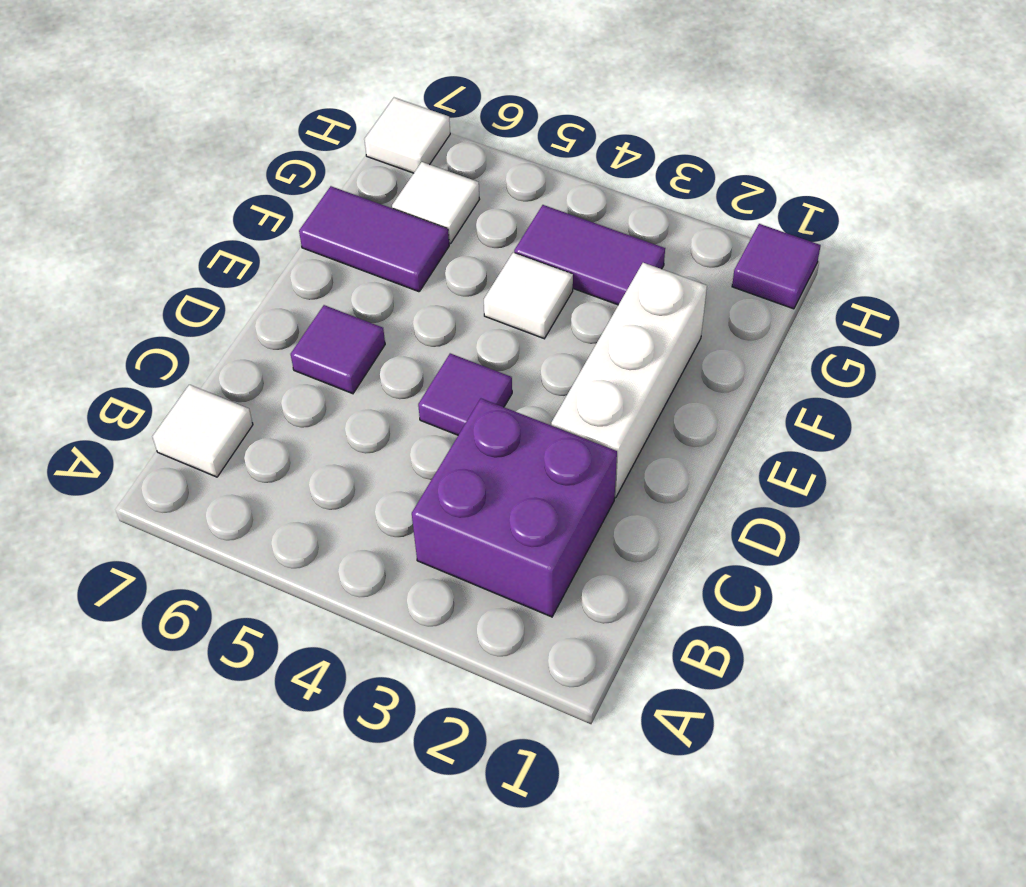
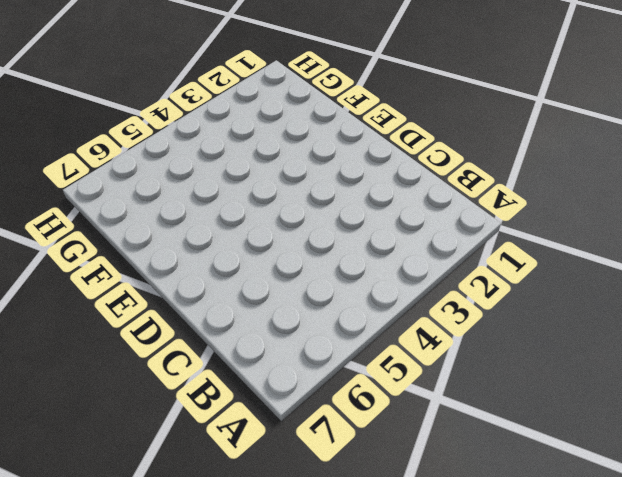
none -> purple brick B2:C3 level 1
none -> white tile B7 level 1

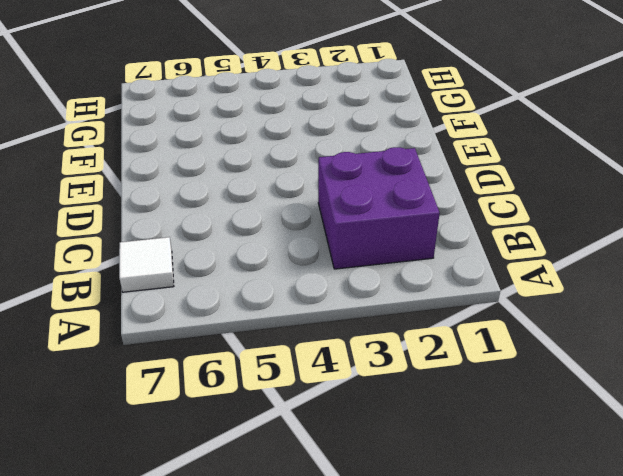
none -> white brick D2:F2 level 1
none -> purple tile D4 level 1

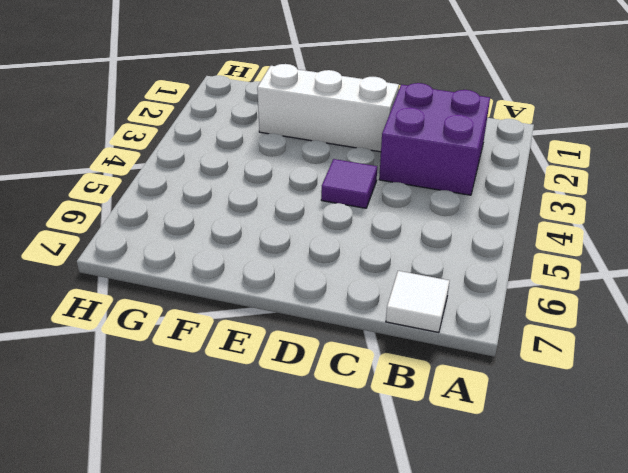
none -> purple tile D6 level 1
none -> white tile F4 level 1

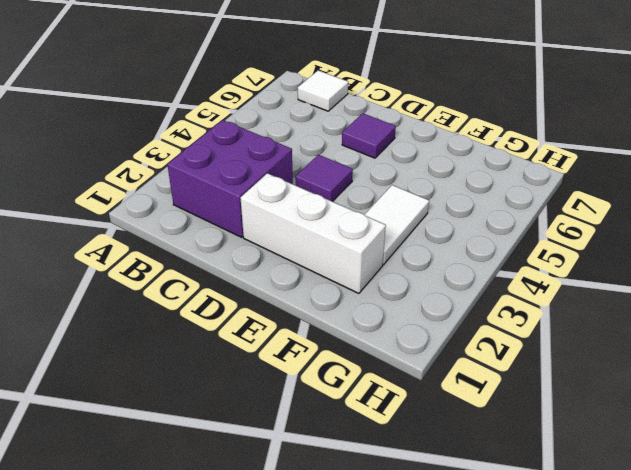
white tile F3:F4 level 1 -> white tile F4 level 1
none -> purple tile F6:F7 level 1
none -> purple tile G3:G4 level 1

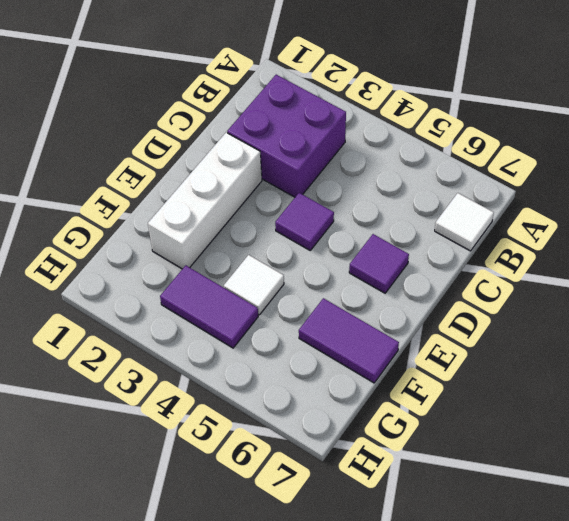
none -> white tile G6 level 1
none -> purple tile H1 level 1

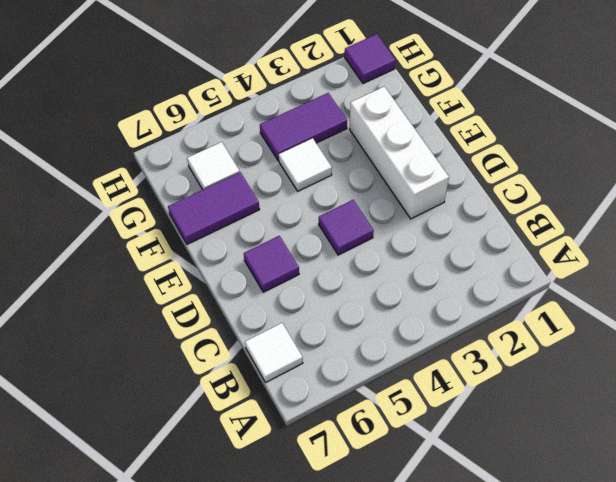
none -> purple brick B2:C3 level 1
none -> white tile H7 level 1

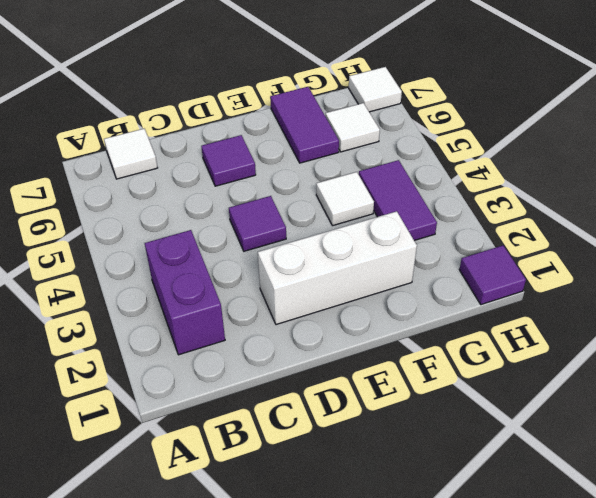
purple brick B2:B3 level 1 -> purple brick B2:C3 level 1

